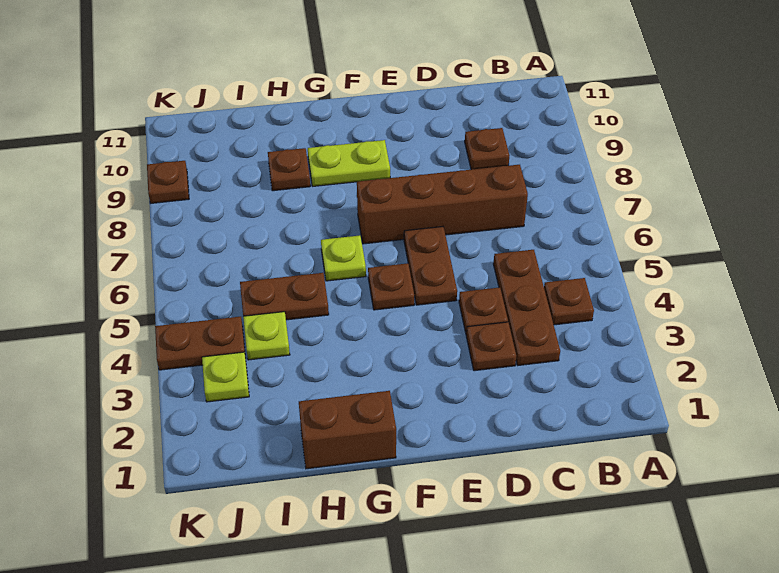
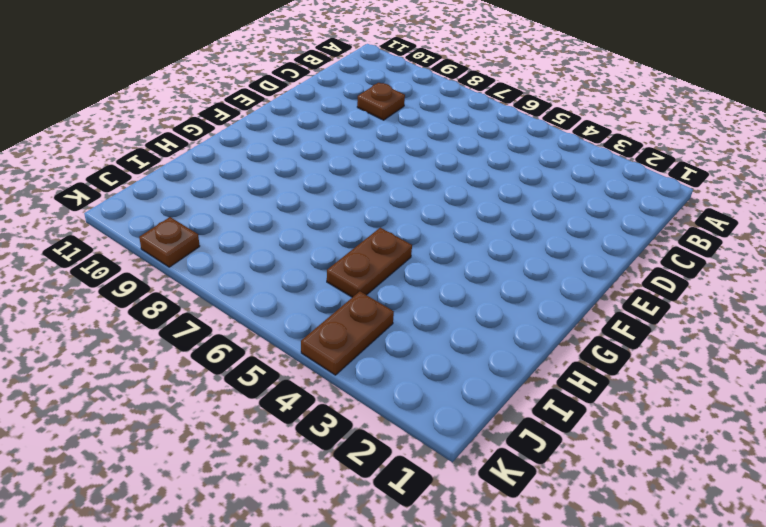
none -> brown plate B4 level 1
none -> brown plate C3:C5 level 1
none -> brown brick C7:F7 level 1

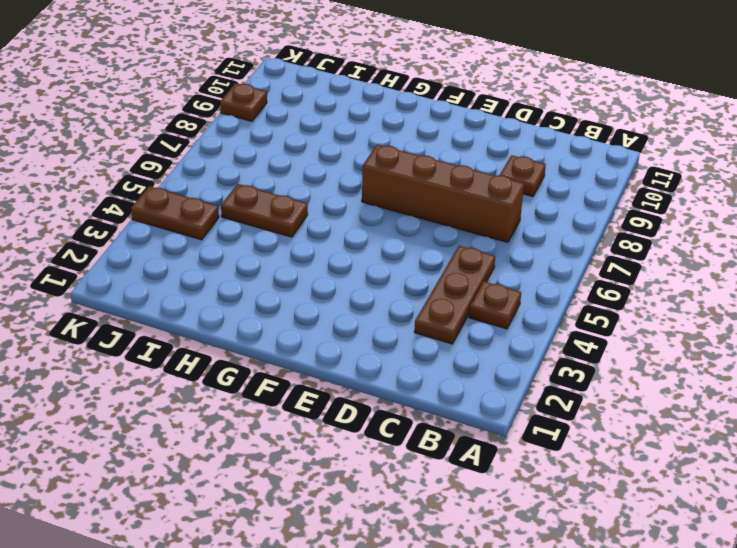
none -> brown plate D3 level 1
none -> brown plate D4 level 1
none -> brown plate E5:E6 level 1

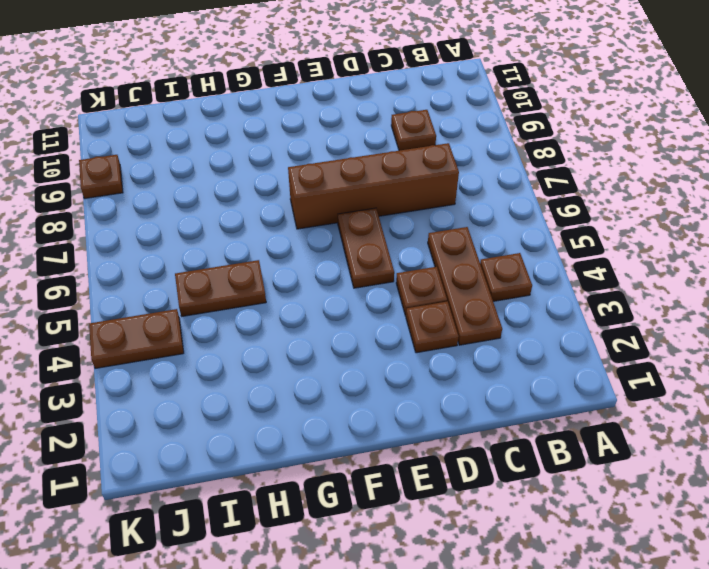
none -> brown plate F5 level 1
none -> lime plate F9:G9 level 1
none -> brown brick G1:H1 level 1

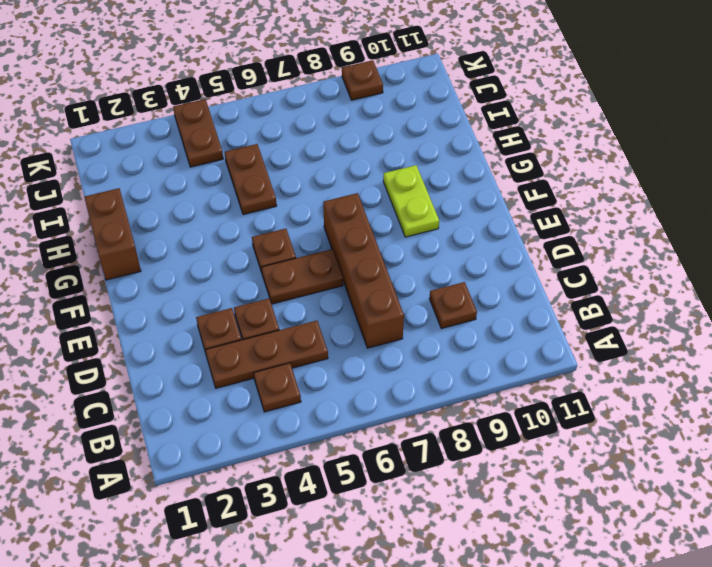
none -> lime plate G6 level 1
none -> brown plate H9 level 1
none -> lime plate I4 level 1

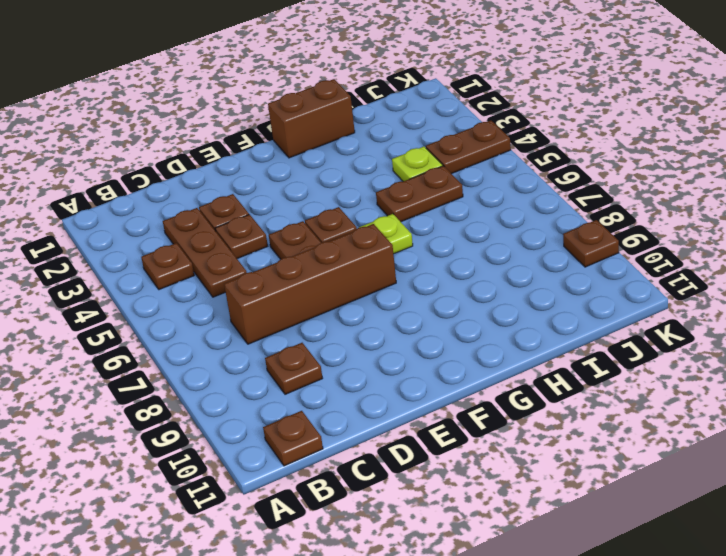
brown plate B11 level 1 -> brown plate H9 level 1
none -> lime plate F9:G9 level 1
none -> lime plate J3 level 1

